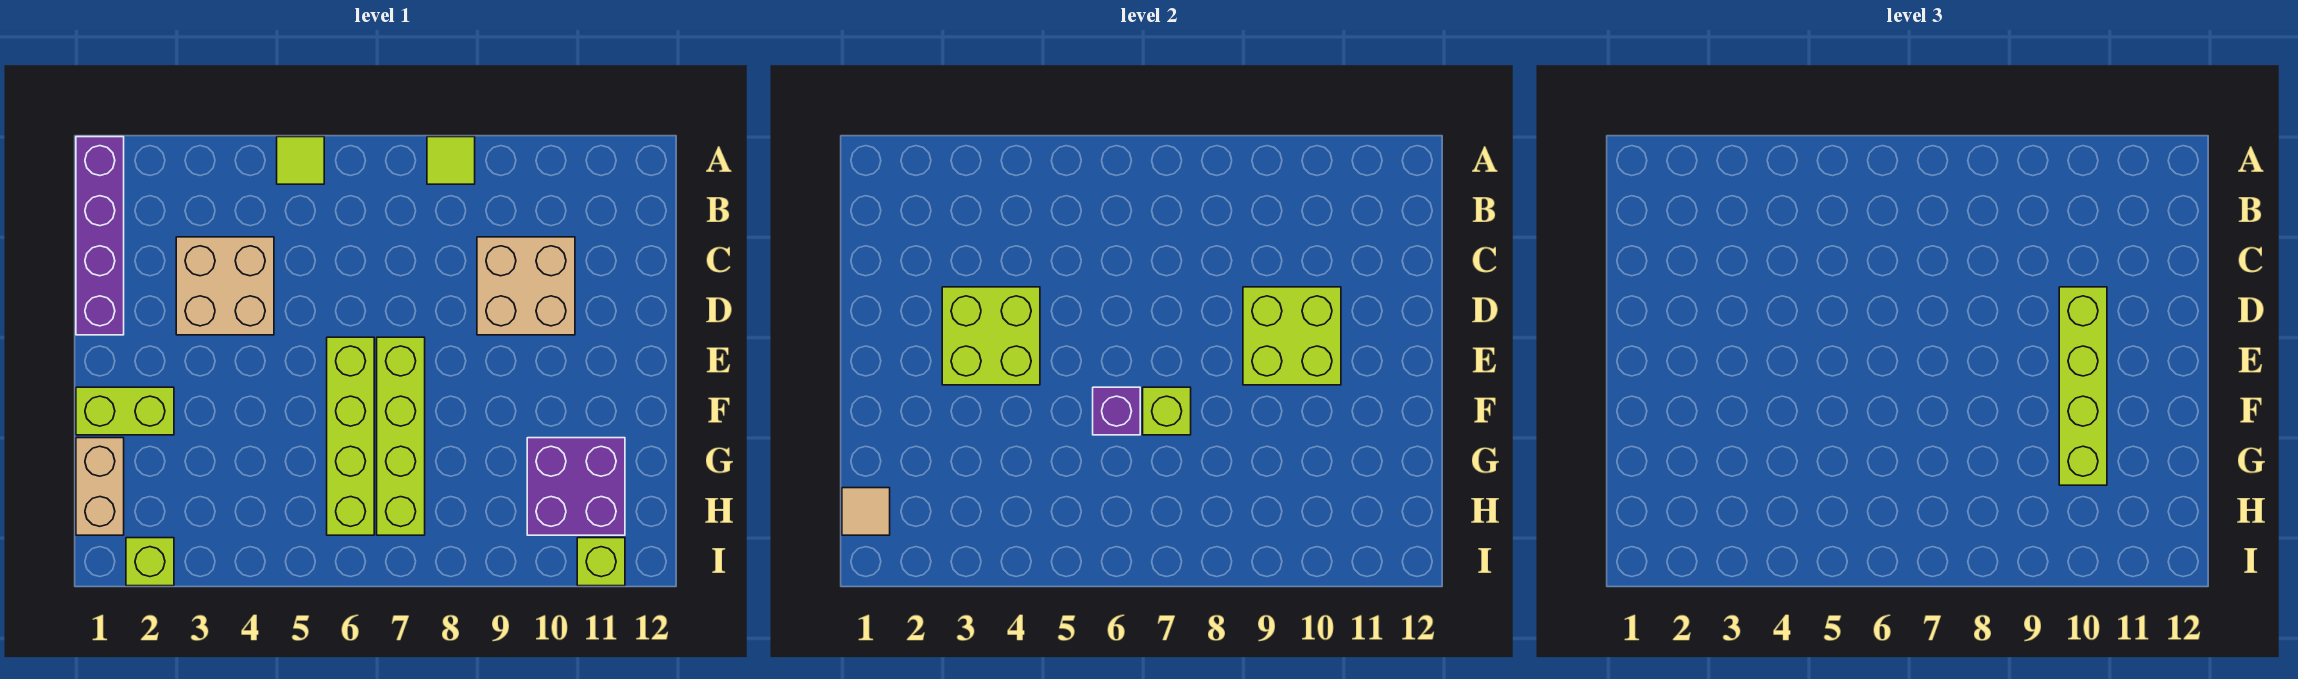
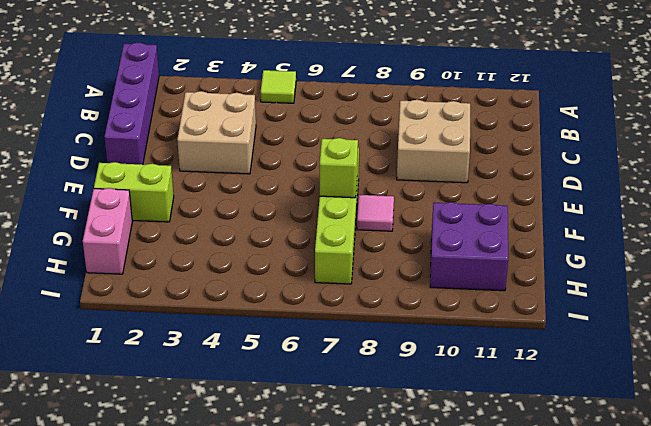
pink tile F8 level 1 -> none
pink brick G1:H1 level 1 -> tan brick G1:H1 level 1
none -> lime tile A8 level 1
none -> lime brick E6:H6 level 1
none -> lime brick I2 level 1

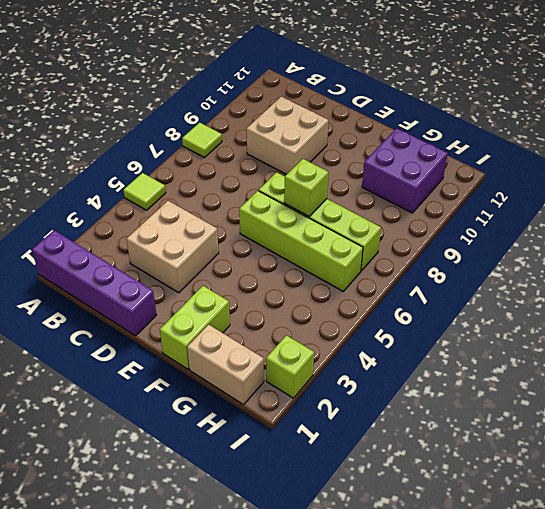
none -> lime brick I11 level 1
none -> lime brick D3:E4 level 2
none -> lime brick D9:E10 level 2

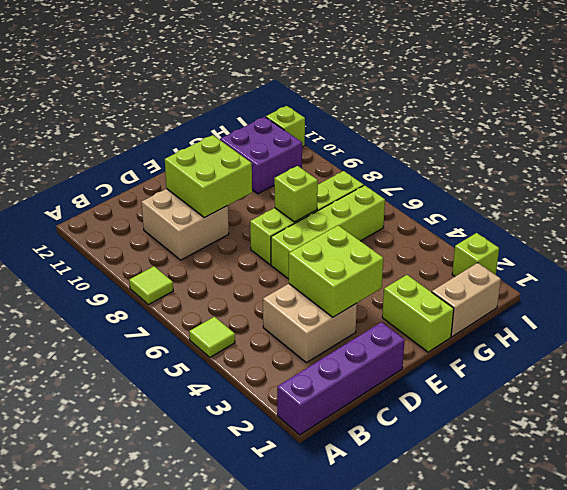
none -> purple brick F6 level 2
none -> tan tile H1 level 2
none -> lime brick D10:G10 level 3

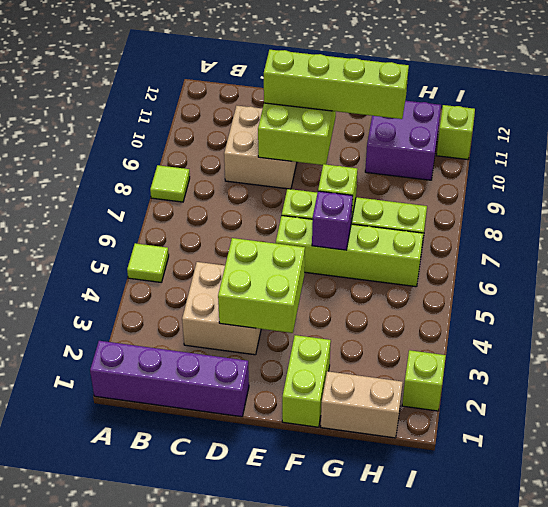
none -> tan tile H1 level 2

